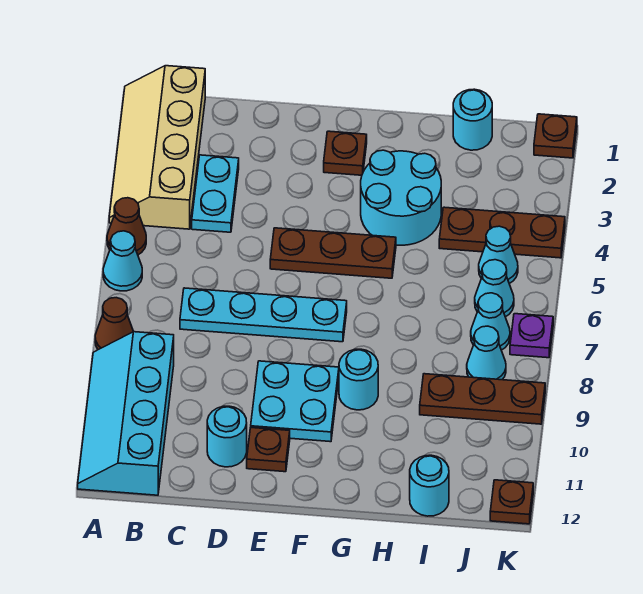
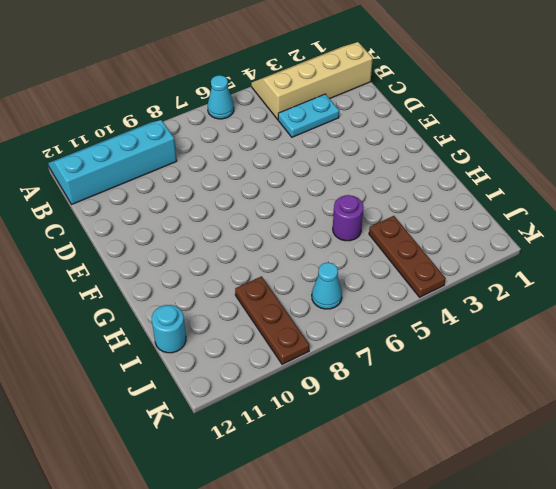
purple round brick H5 level 1 -> none
none -> brown cone A5 level 1
none -> brown cone A8 level 1
none -> cyan plate C7:F7 level 1

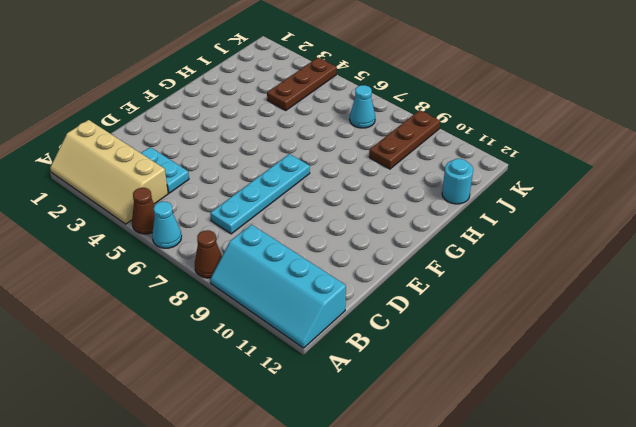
none -> cyan round brick D11 level 1
none -> brown plate E5:G5 level 1
none -> cyan plate E9:F10 level 1

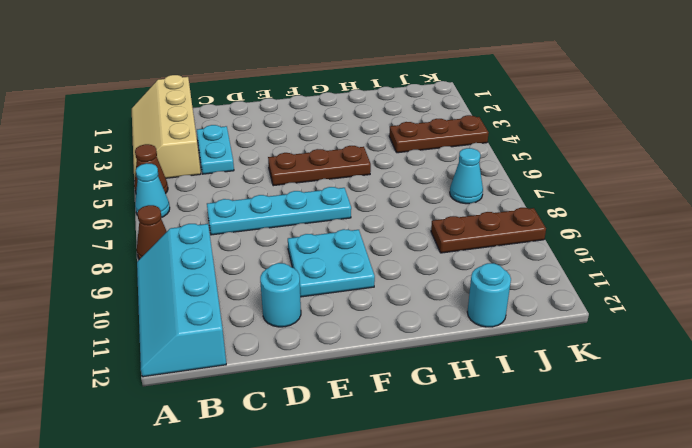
none -> brown plate E11 level 1
none -> brown plate F2 level 1
none -> cyan round brick G3:H4 level 1

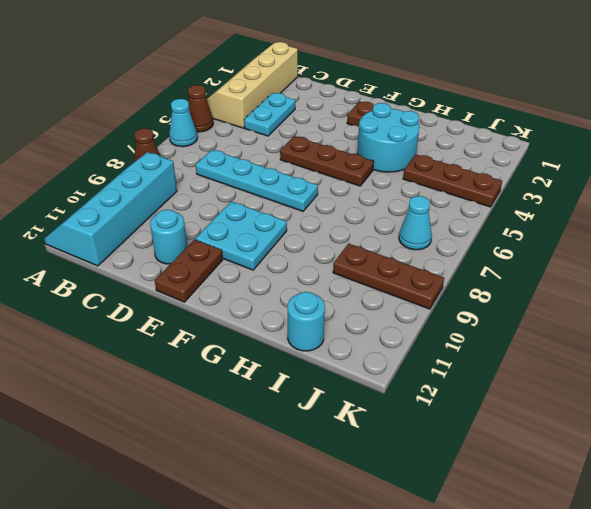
brown plate E11:E12 level 1 -> brown plate E11 level 1
none -> cyan round brick G9 level 1
none -> cyan round brick I1 level 1
none -> cyan cone J5 level 1

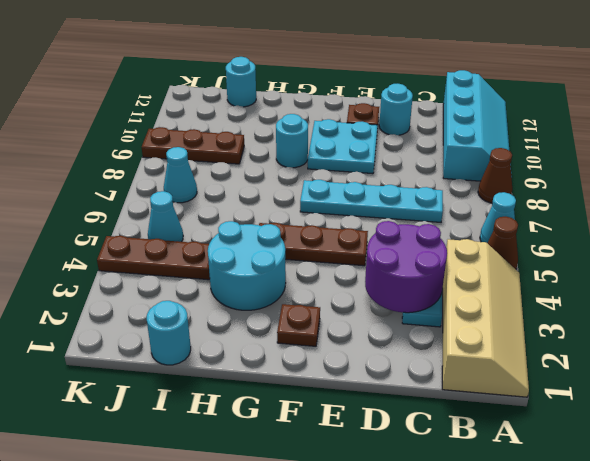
purple round brick C3:D4 level 2 -> none
none -> cyan cone J6 level 1
none -> cyan cone J8 level 1
none -> brown plate K1 level 1

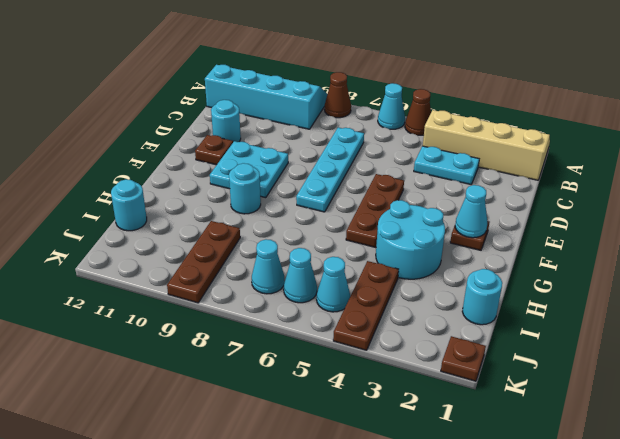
cyan cone F2 level 2 -> cyan cone J8 level 1
none -> purple plate K7 level 1
none -> brown plate K12 level 1

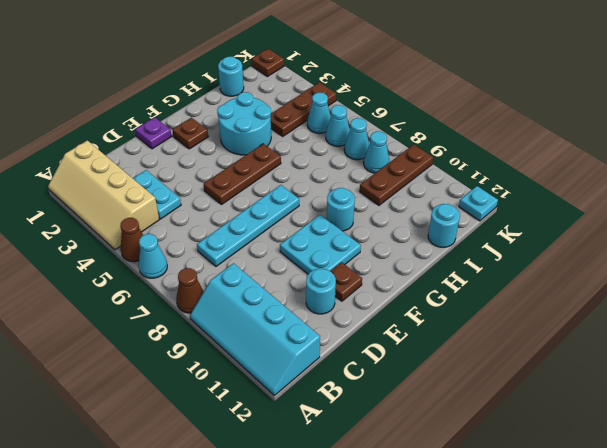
purple plate E1 level 1 -> purple plate K7 level 1
cyan plate K12 level 1 -> brown plate K12 level 1

